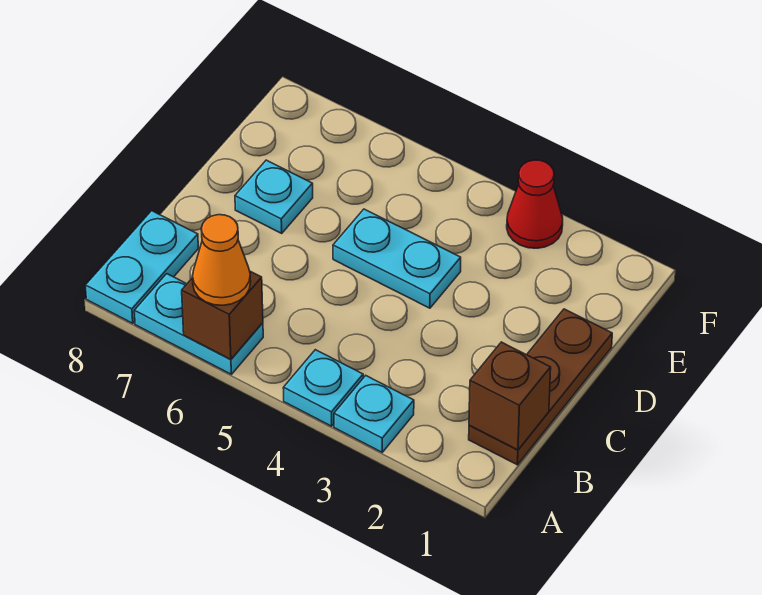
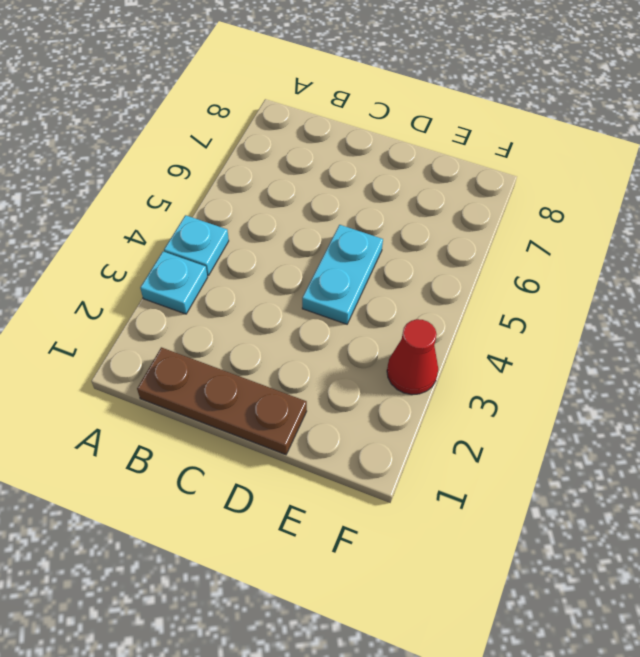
none -> cyan plate A6:A7 level 1
none -> cyan plate A8:B8 level 1

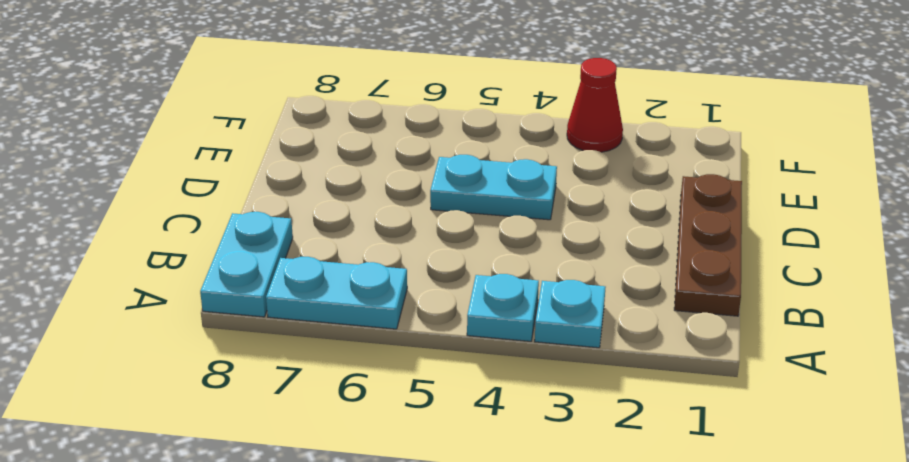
none -> cyan plate D7 level 1
none -> brown brick A6 level 2

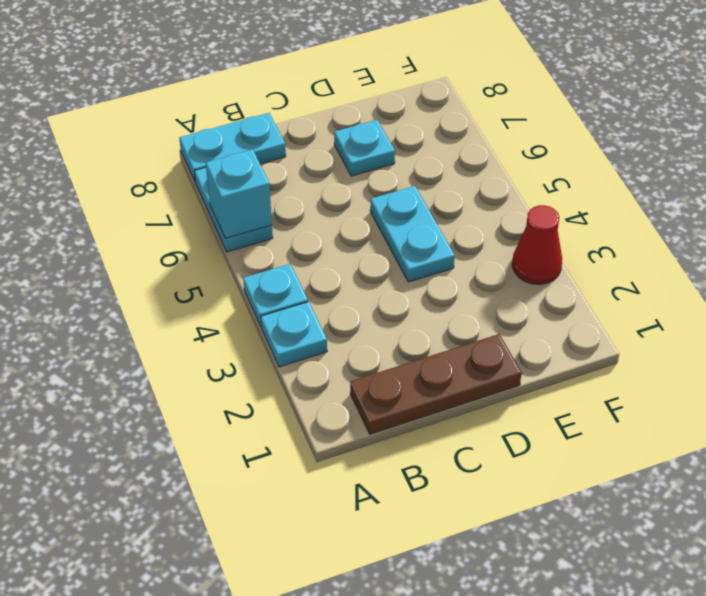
cyan brick A6 level 2 -> brown brick A6 level 2
none -> brown brick B1 level 2
none -> orange cone A6 level 3

